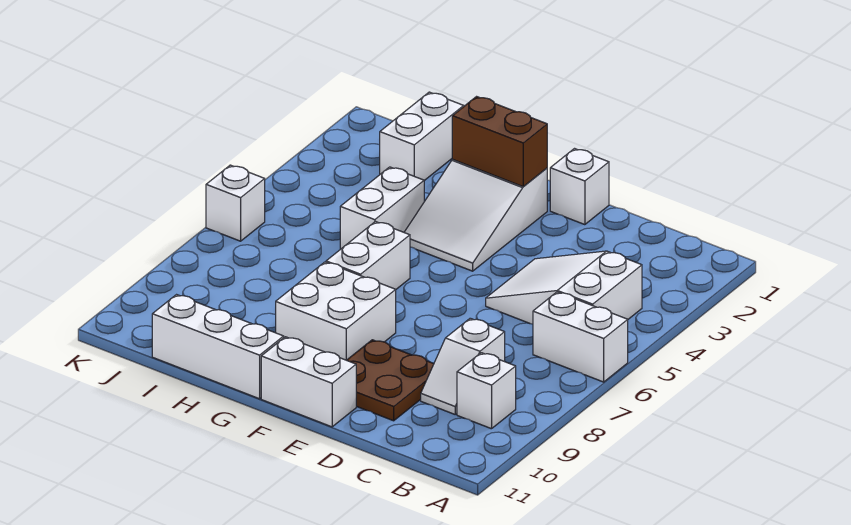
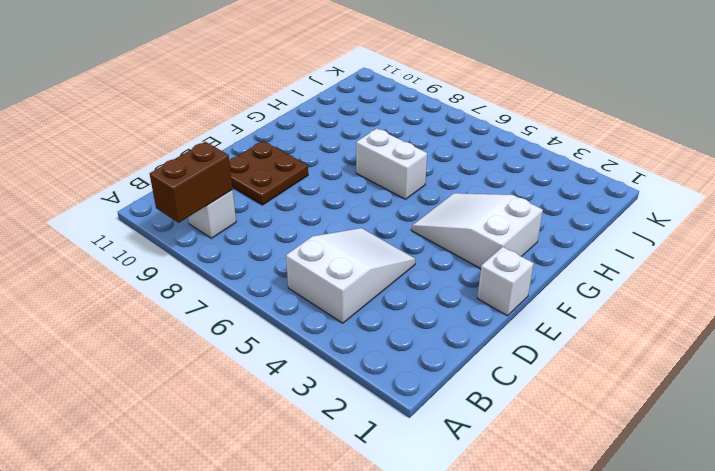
brown brick A9:B9 level 2 -> brown brick F2:G2 level 2
none -> white brick A6:B6 level 1
none -> white slope C8:C9 level 1 top 8
none -> white brick E11:F11 level 1

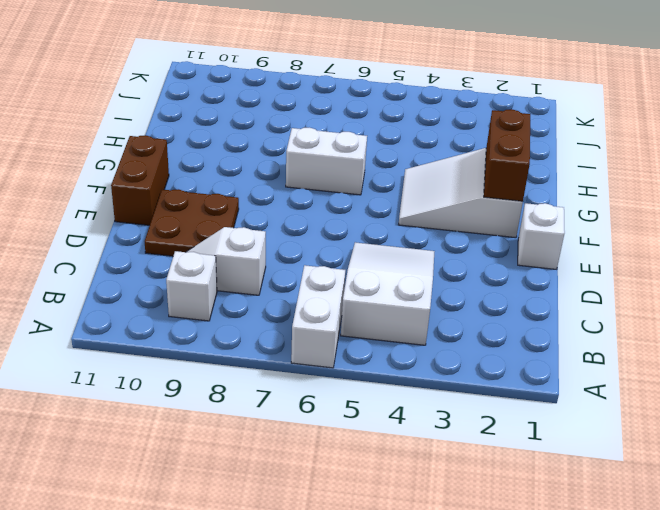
brown brick E11:F11 level 1 -> white brick E11:F11 level 1
none -> white brick F8:G9 level 1
none -> white brick G11:I11 level 1
none -> white brick H4:H5 level 1

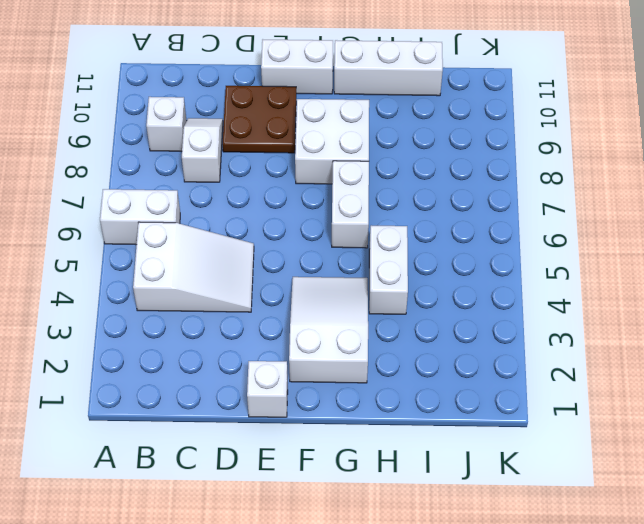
none -> white brick I1:I2 level 1
none -> white brick K6 level 1
none -> brown brick F2:G2 level 2

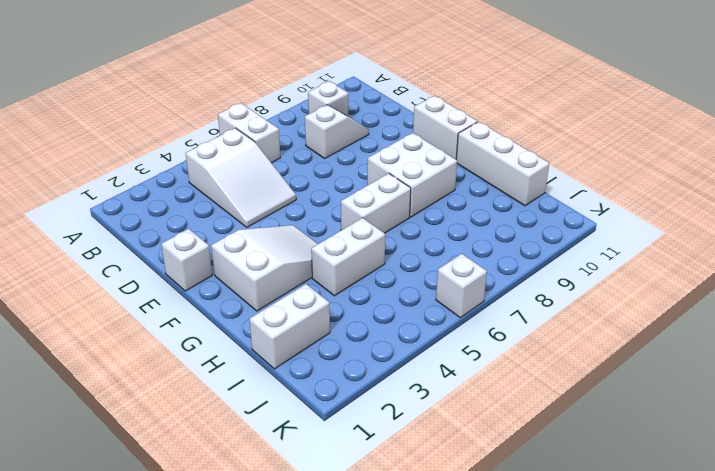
none -> brown plate D9:E10 level 1
none -> brown brick F2:G2 level 2

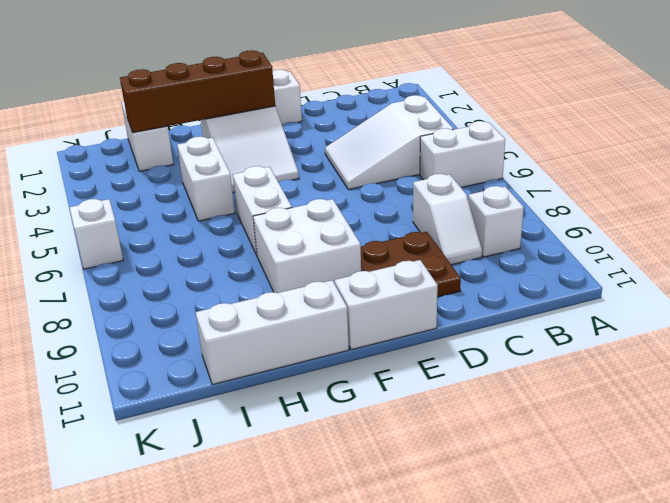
brown brick F2:I2 level 2 -> brown brick F2:G2 level 2

